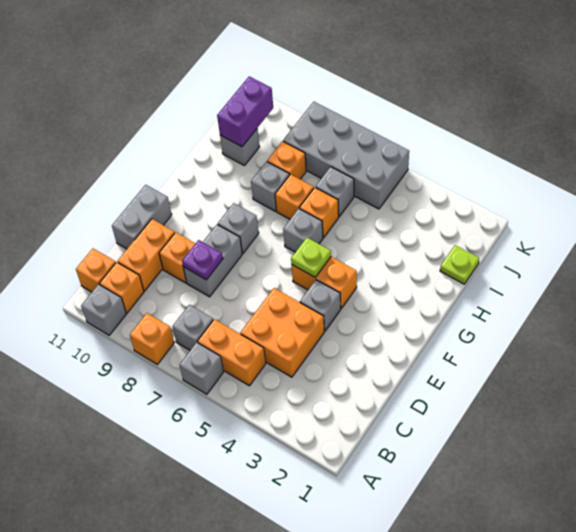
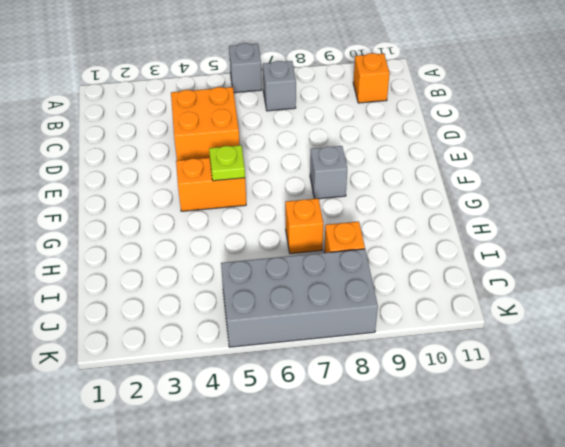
none -> orange brick A8 level 1
none -> grey brick A10 level 1
none -> orange brick B5:B6 level 1

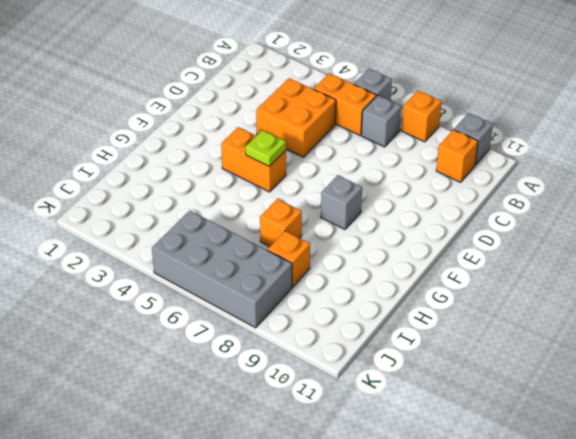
none -> orange brick B11 level 1
none -> orange brick C10:D10 level 1
none -> grey brick D8:E8 level 1

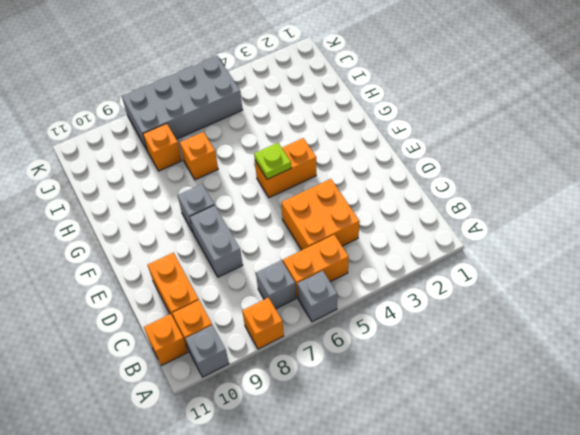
none -> orange brick D9 level 1
none -> grey brick D11:E11 level 1
none -> grey brick E4 level 1

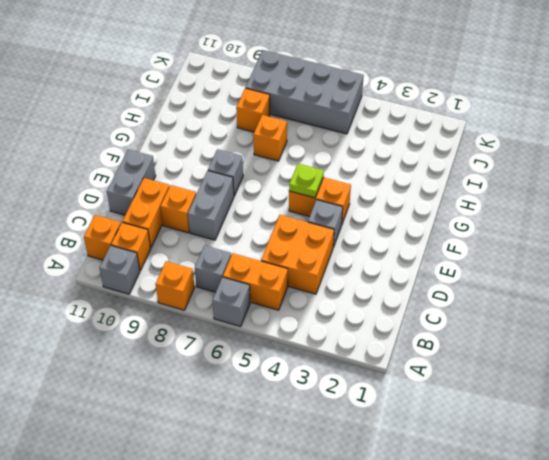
none -> grey brick G6 level 1
none -> orange brick H6 level 1
none -> grey brick H8 level 1

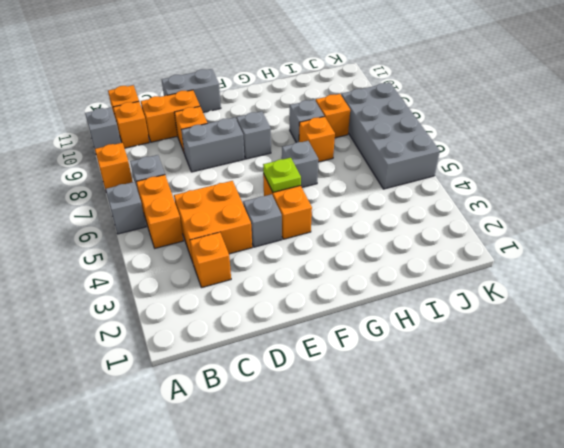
orange brick C3 level 1 -> orange brick H6 level 1
none -> lime plate I1 level 1
none -> grey brick I6 level 1
none -> grey brick I10 level 1

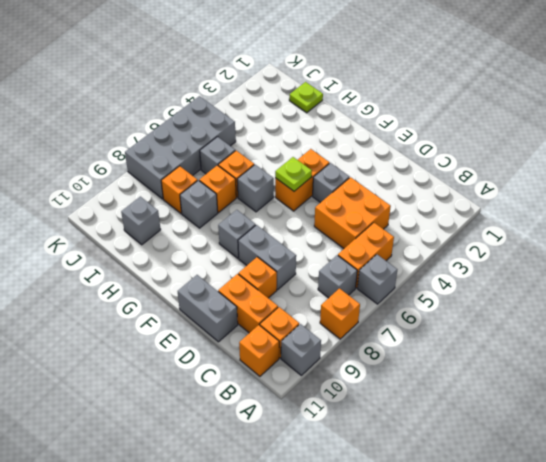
none -> purple plate D8 level 2
none -> purple brick I10:J10 level 2

